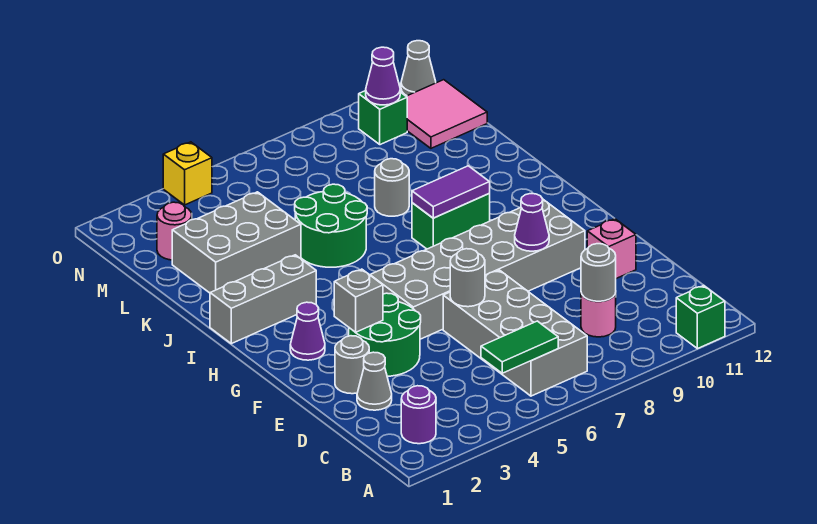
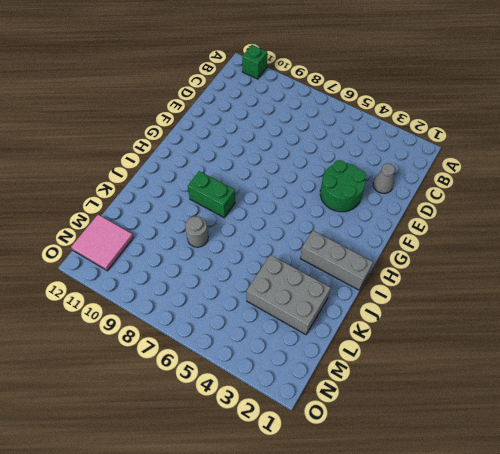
none -> purple round brick B2 level 1
none -> grey brick B6:E7 level 1
none -> pink round brick C9 level 1

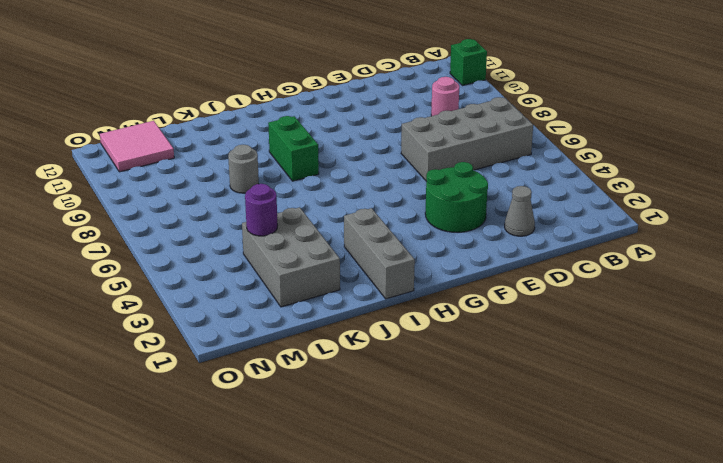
purple round brick L4 level 2 -> purple round brick B2 level 1
none -> grey round brick E2 level 1
none -> pink brick E11 level 1
none -> grey brick F5:G10 level 1

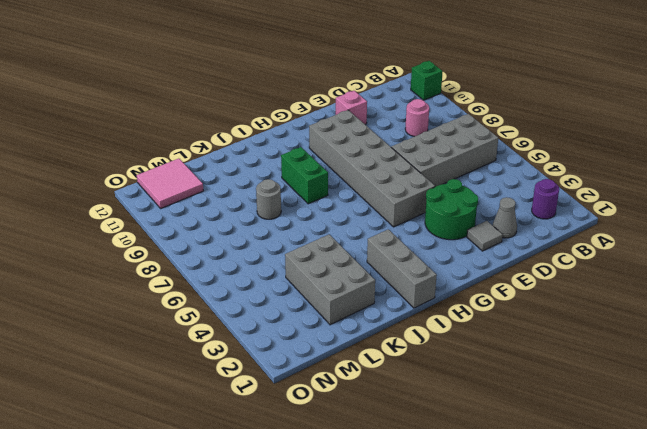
grey tile E2 level 1 -> grey round brick E2 level 1
none -> purple cone G2 level 1
none -> green round brick J5:K6 level 1
none -> pink round brick M2 level 1

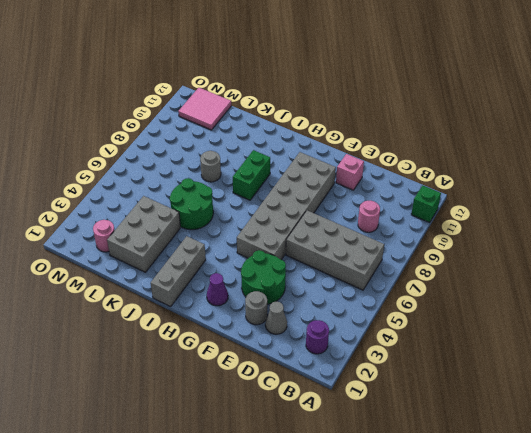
none -> green brick N10 level 1
none -> yellow brick O4 level 1
none -> grey cone O12 level 1

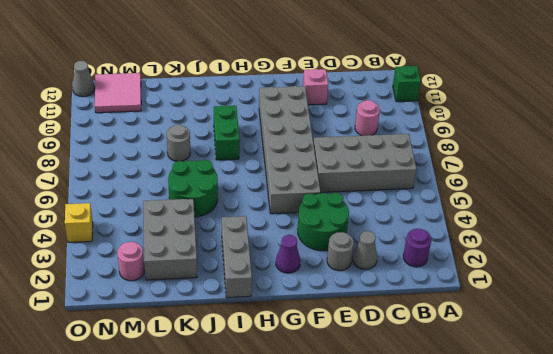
none -> green brick N10 level 1
none -> green tile B5:B6 level 2
none -> grey round brick C9 level 2

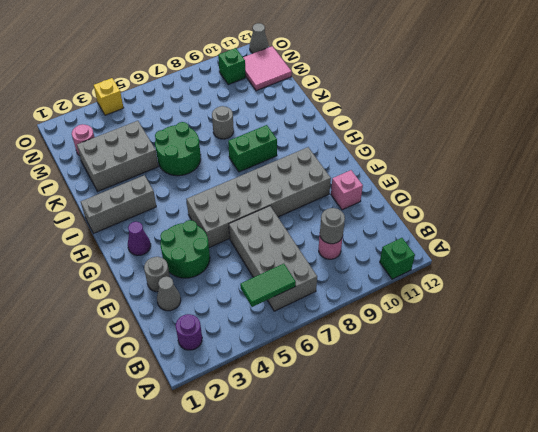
none -> grey round brick E6 level 2
none -> grey brick F3 level 2
none -> purple cone F9 level 2

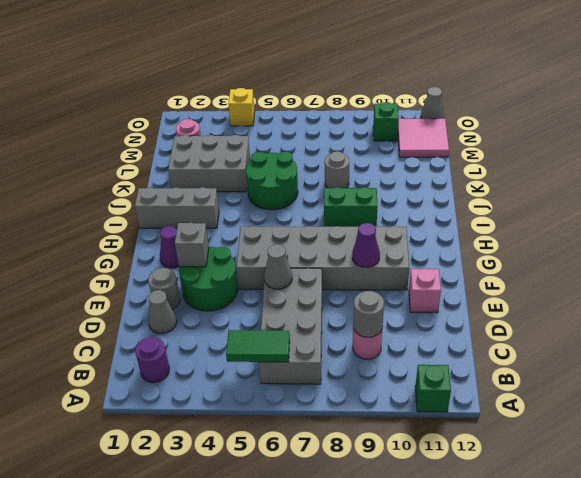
grey cone E6 level 2 -> grey round brick E6 level 2
none -> purple tile I8:I9 level 2
none -> purple cone N10 level 2

